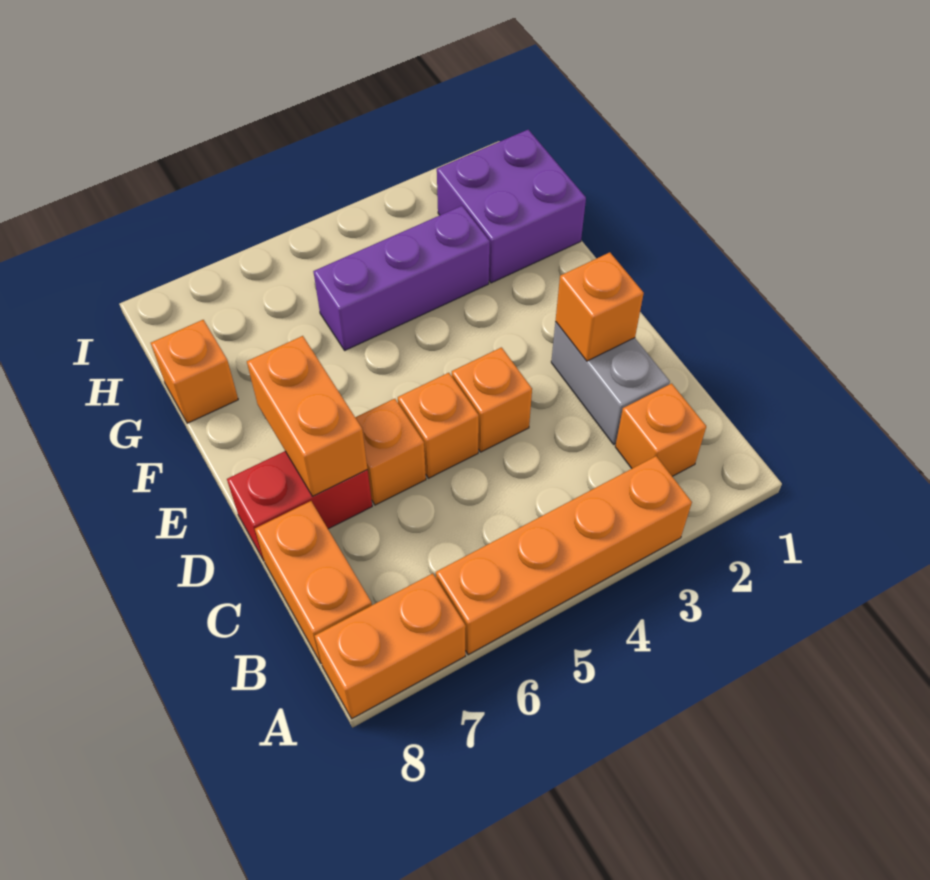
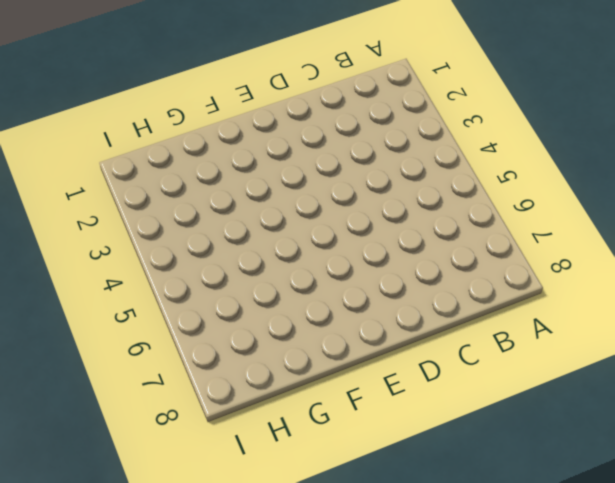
none -> orange brick A3:A6 level 1
none -> orange brick A7:A8 level 1
none -> orange brick B2 level 1

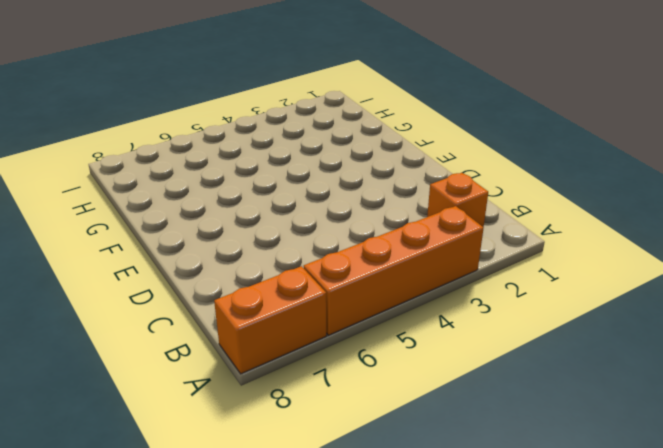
none -> orange brick B8:C8 level 1
none -> grey brick C2:D2 level 1
none -> orange brick D4 level 1

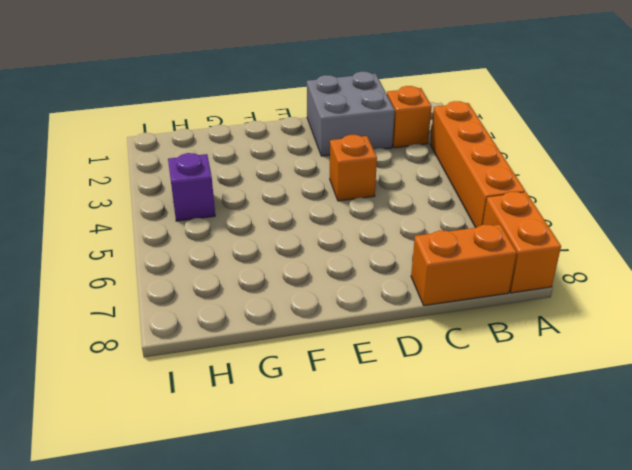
grey brick C1:D2 level 1 -> grey brick C2:D2 level 1
purple brick H4 level 1 -> none
none -> orange brick D5 level 1
none -> orange brick D6 level 1
none -> red brick D7:D8 level 1

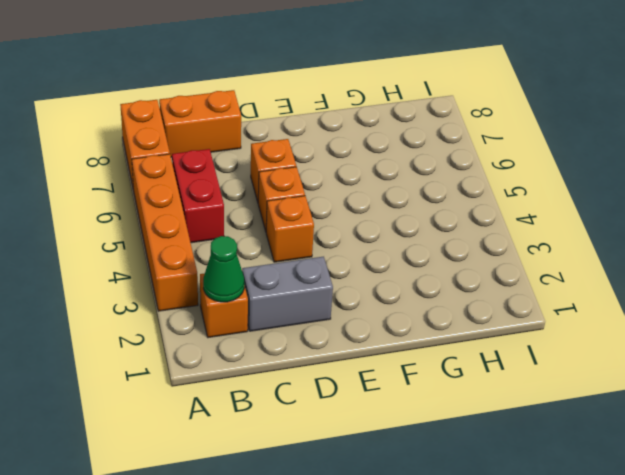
green cone B2 level 2 -> none
red brick B5:B6 level 1 -> red brick D7:D8 level 1
none -> purple brick G1:H2 level 1
none -> purple brick G3:G5 level 1
none -> orange brick G8 level 1

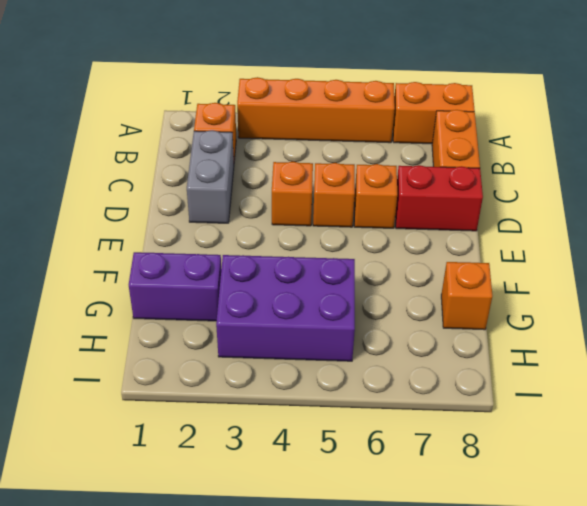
purple brick G1:G2 level 1 -> purple brick G1:H2 level 1
purple brick G3:H5 level 1 -> purple brick G3:G5 level 1
none -> orange brick D2 level 2
none -> orange brick D7:E7 level 2

